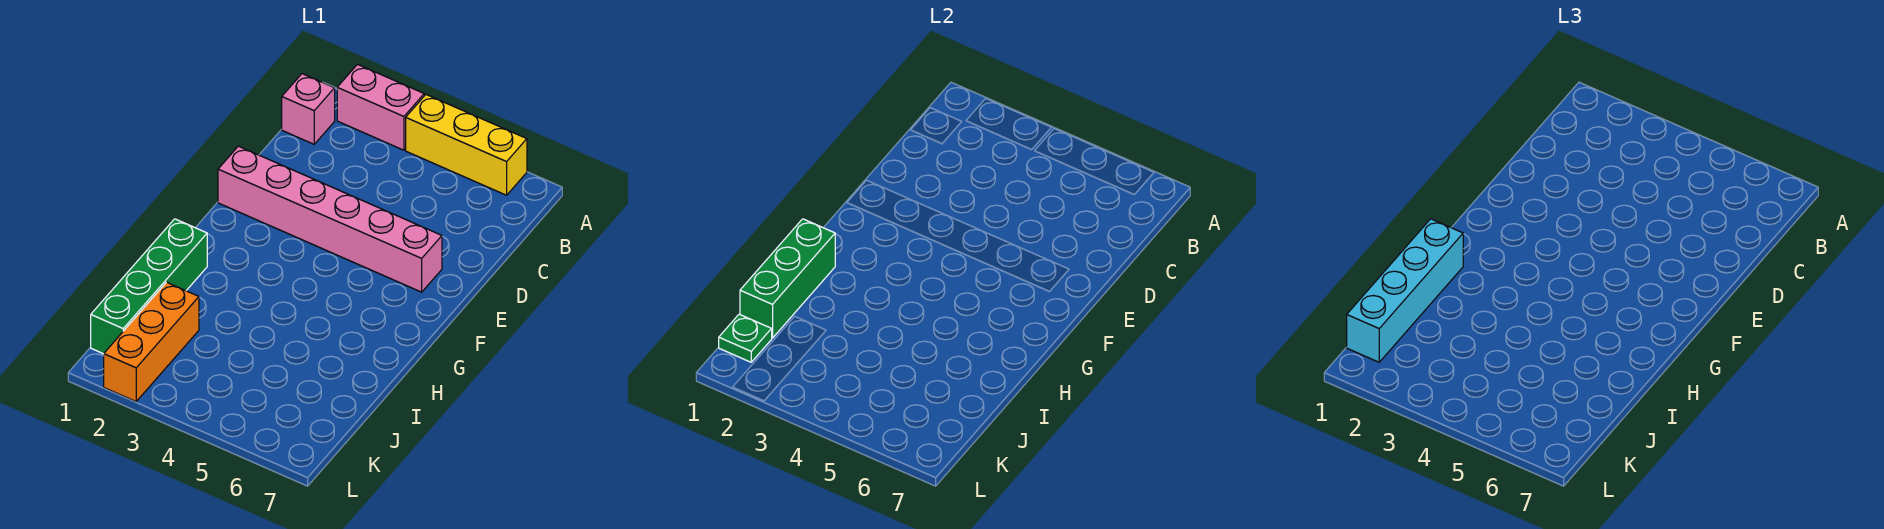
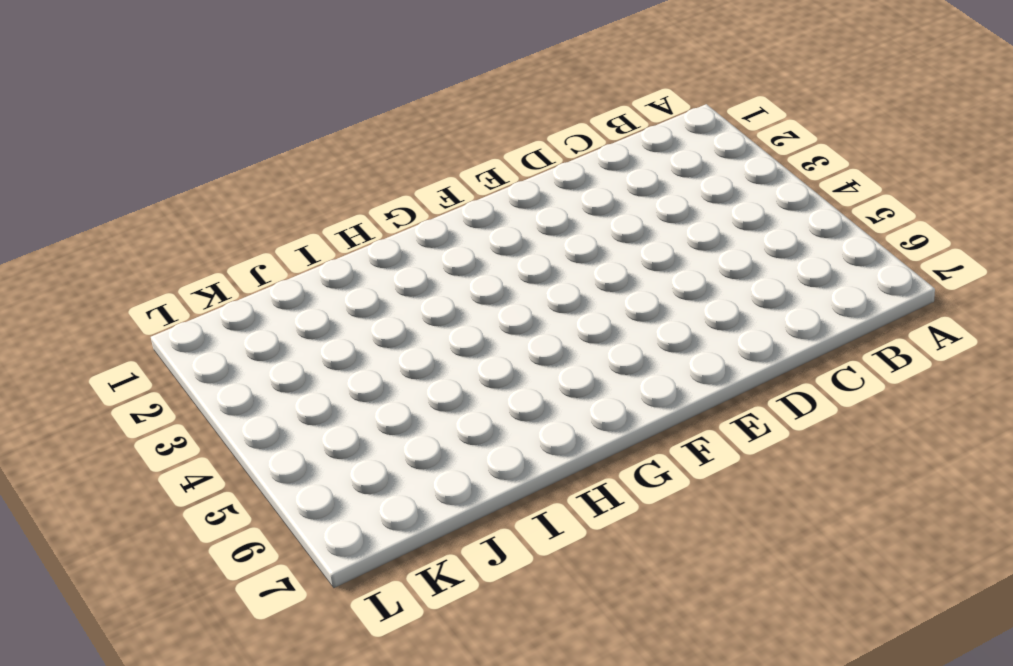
none -> pink brick A2:A3 level 1
none -> yellow brick A4:A6 level 1

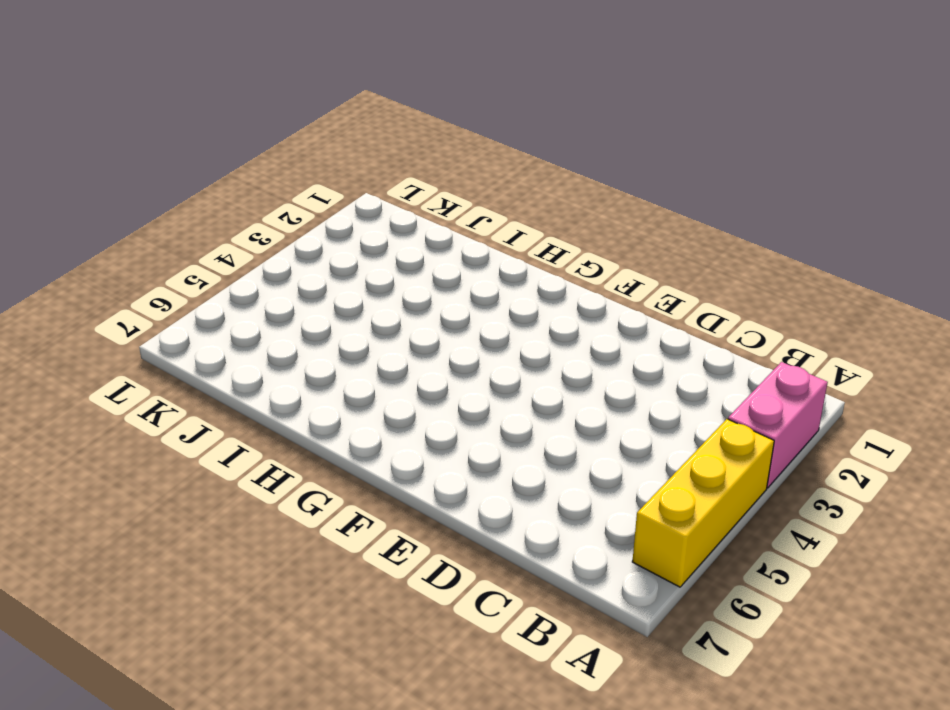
none -> pink brick B1 level 1
none -> pink brick E1:E6 level 1

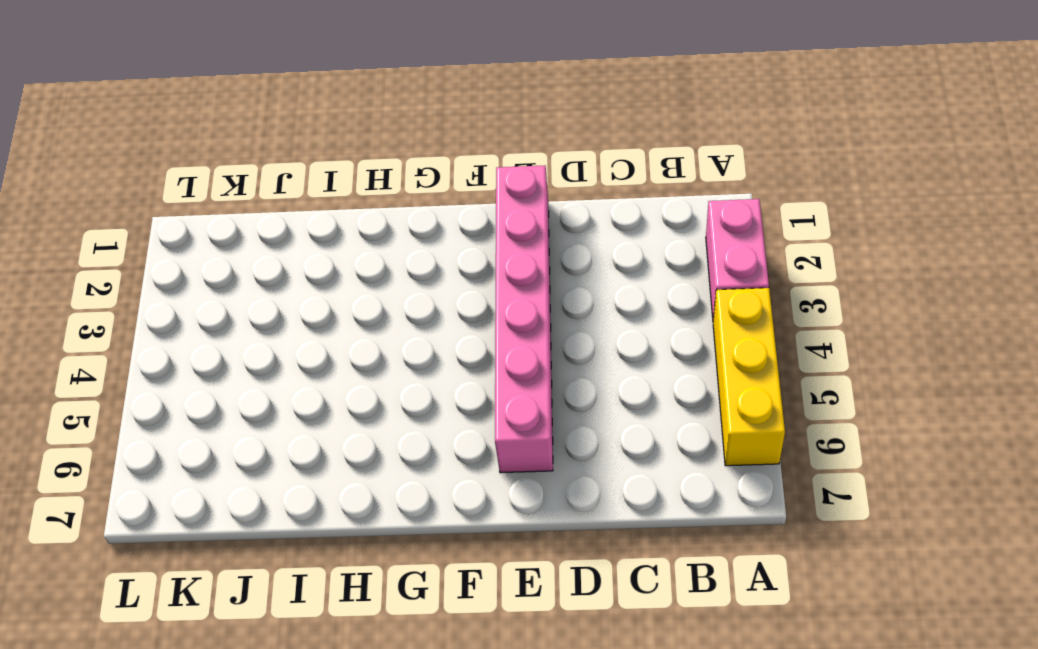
none -> pink brick B1 level 1
none -> green brick H1:K1 level 1

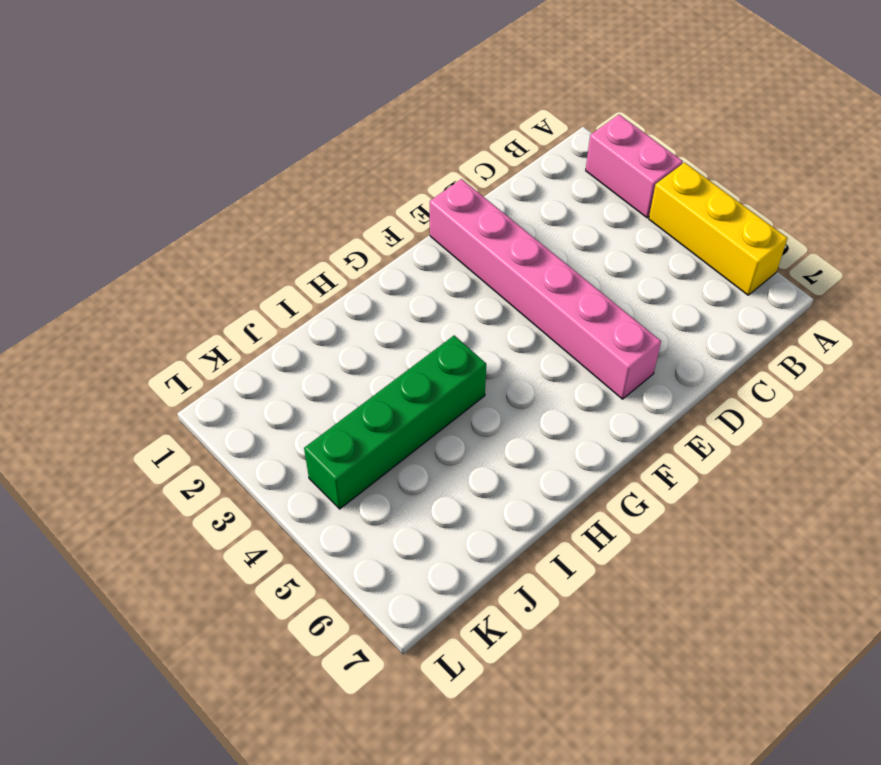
green brick H4:K4 level 1 -> green brick H1:K1 level 1
none -> pink brick B1 level 1
none -> orange brick J2:L2 level 1

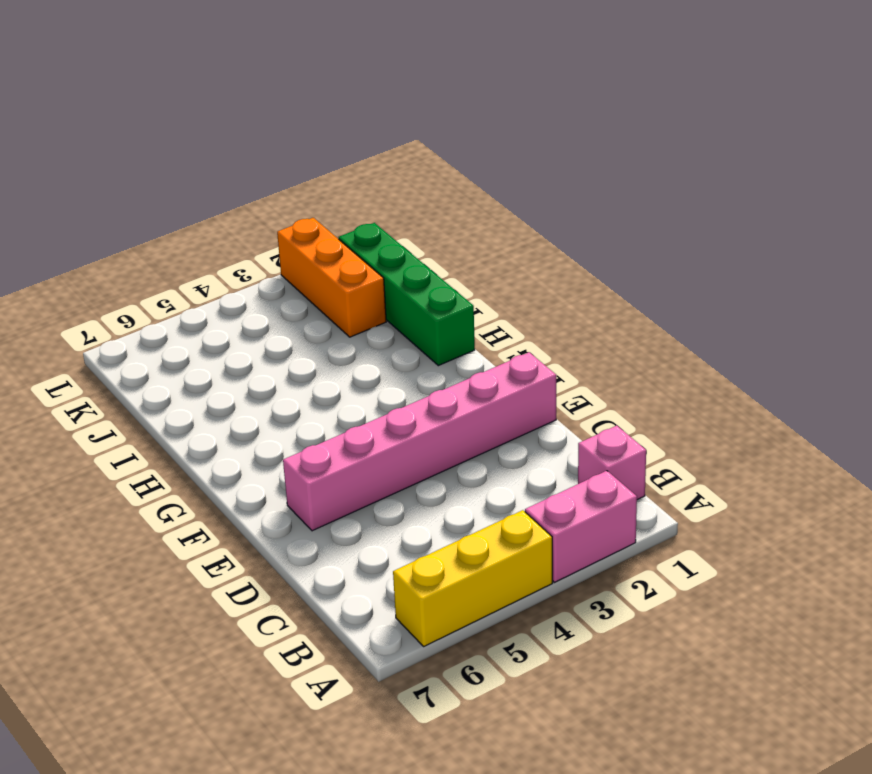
none -> green brick H1:J1 level 2
none -> green plate K1 level 2

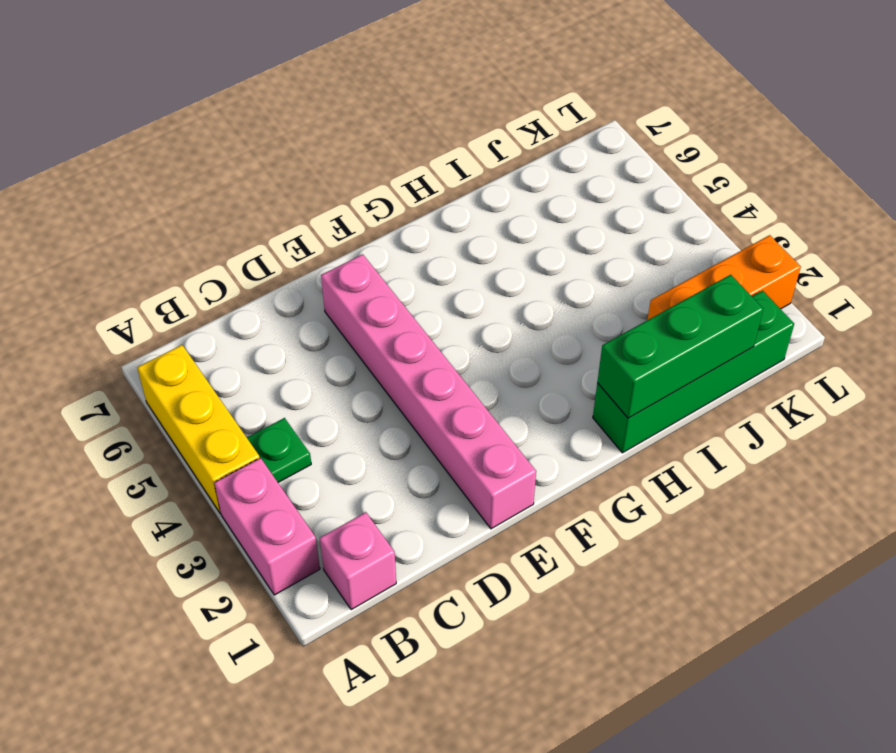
green plate B4 level 1 -> green plate K1 level 2
none -> cyan brick H1:K1 level 3

